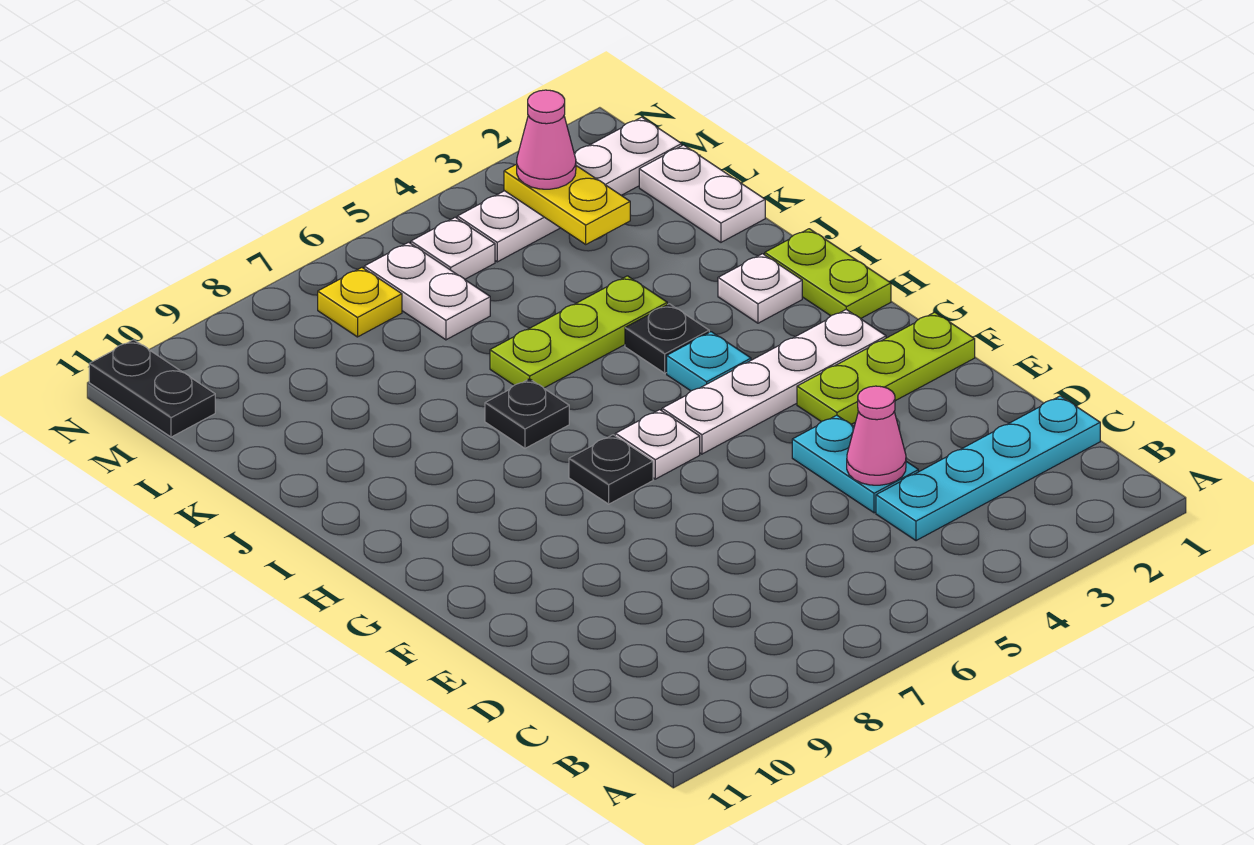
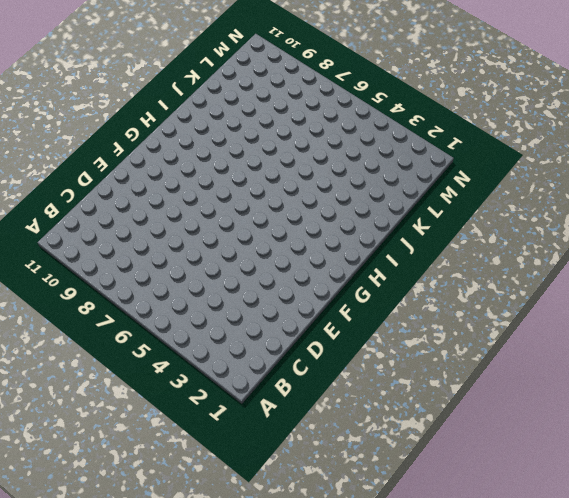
none -> cyan plate C1:C4 level 1
none -> cyan plate D4:E4 level 1
none -> lime plate F1:F3 level 1

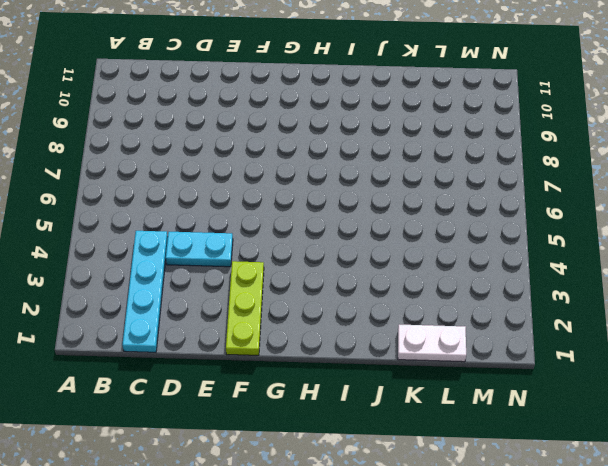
none -> white plate G2:G5 level 1
none -> white plate G6 level 1
none -> black plate G7 level 1

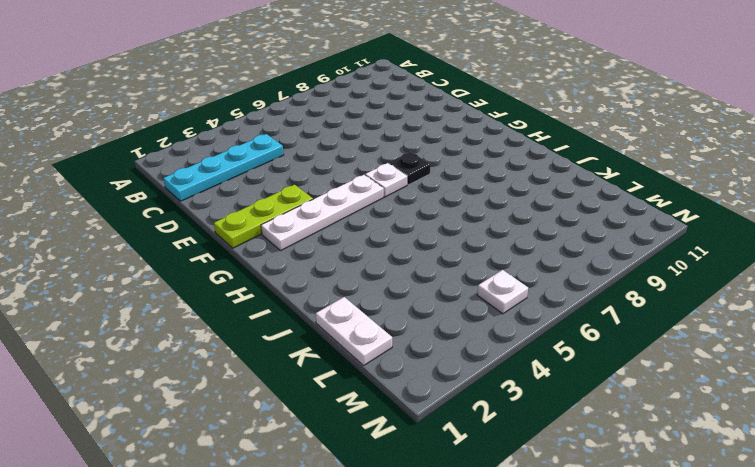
none -> cyan plate D4:E4 level 1
none -> lime plate H1:I1 level 1
none -> cyan plate H4 level 1

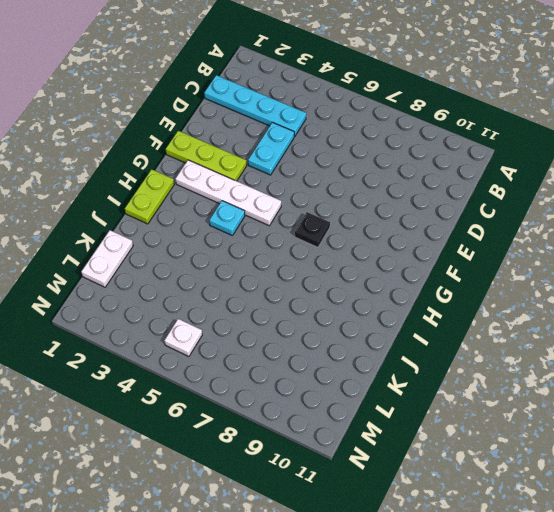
none -> white plate G6 level 1
none -> white plate I2 level 1
none -> black plate I4 level 1

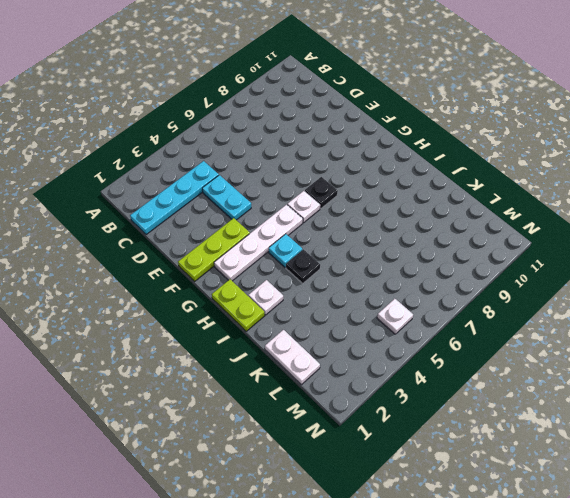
none -> black plate I7 level 1
none -> lime plate J4:J6 level 1
none -> white plate L6:M6 level 1

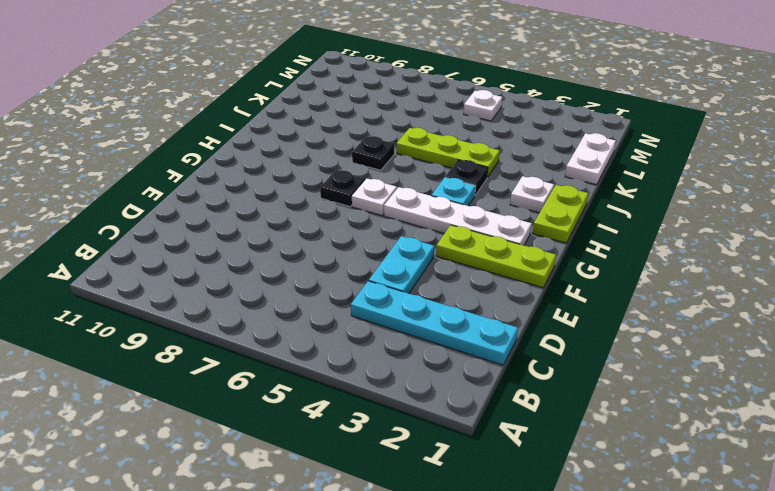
none -> white plate L6:M6 level 1
none -> white plate M1:M4 level 1
none -> yellow plate M7 level 1

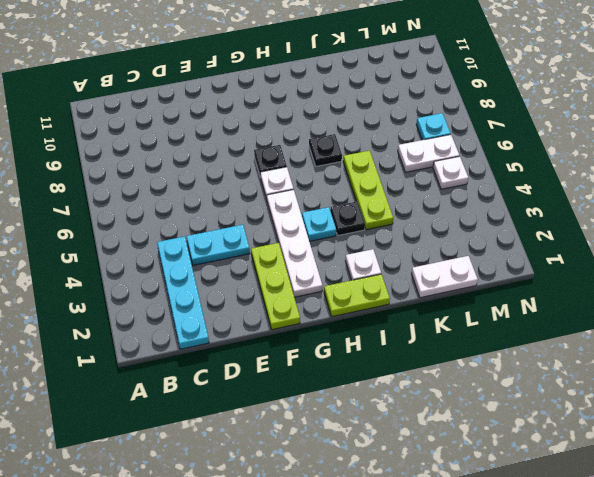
cyan plate M7 level 1 -> yellow plate M7 level 1
none -> white plate M1:M4 level 1
none -> black plate M11:N11 level 1
none -> pink cone D4 level 2

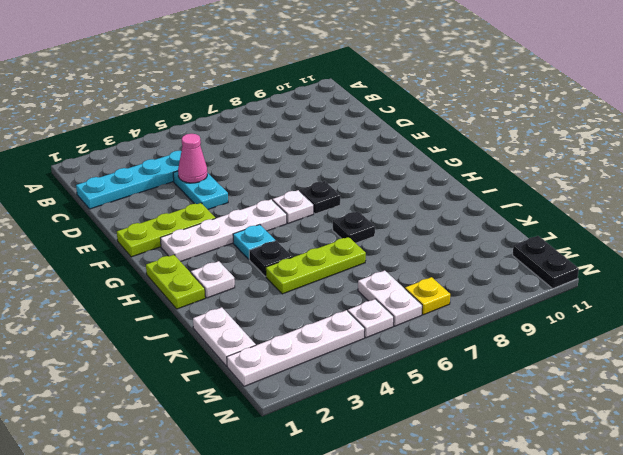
none -> yellow plate L3:M3 level 2
none -> pink cone M3 level 3

